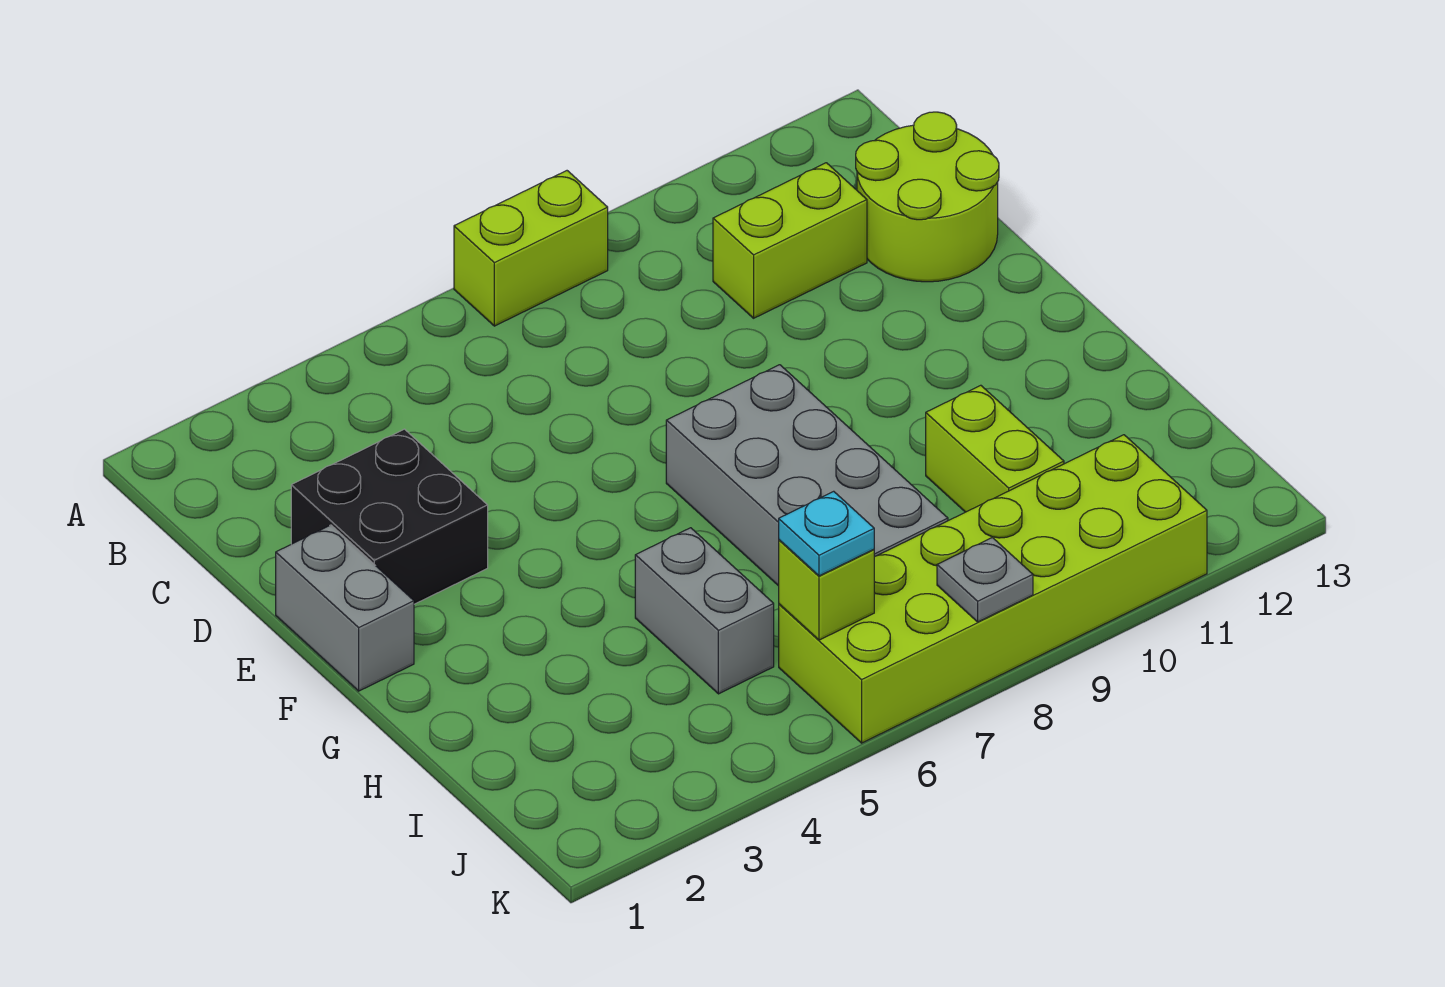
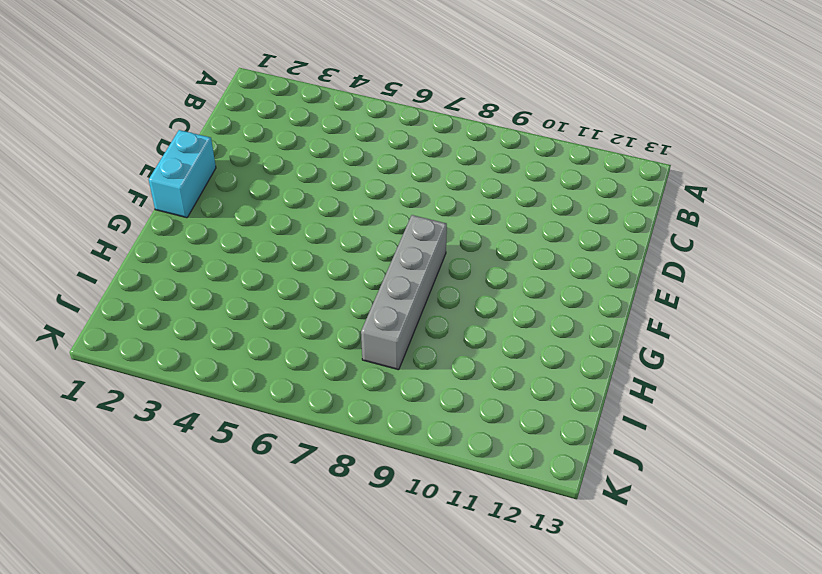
cyan brick E1:F1 level 1 -> grey brick E1:F1 level 1
grey brick F8:I8 level 1 -> grey brick F7:I8 level 1
none -> lime brick A7:A8 level 1
none -> lime brick C10:C11 level 1
none -> lime round brick C12:D13 level 1

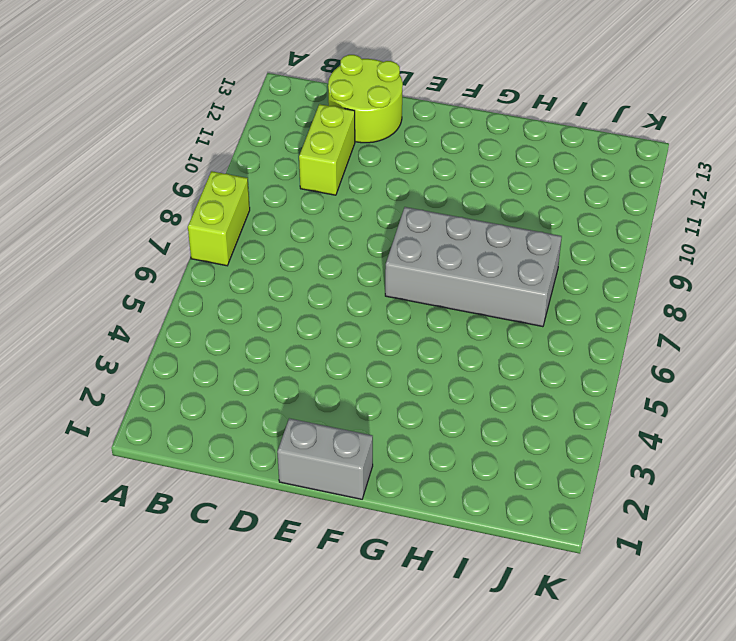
none -> black brick D2:E3 level 1
none -> grey brick H5:I5 level 1
none -> lime brick H10:I10 level 1

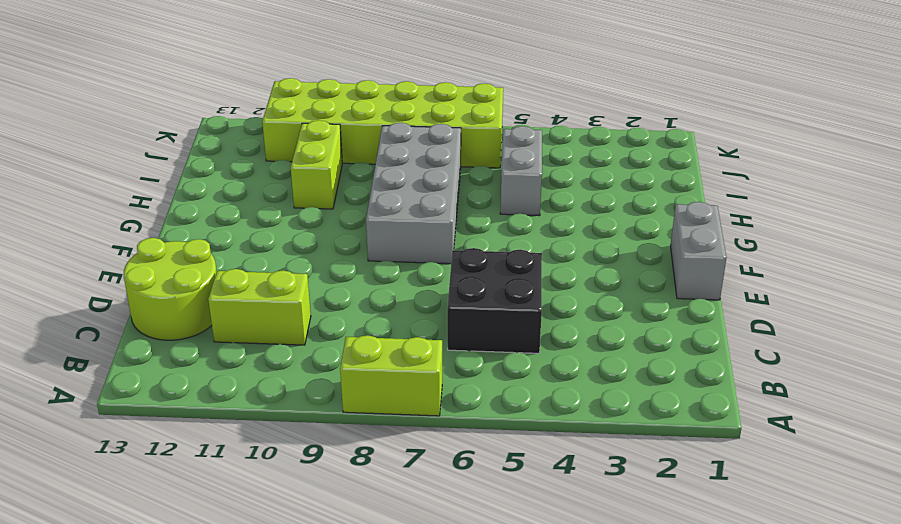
black brick C5:D6 level 1 -> black brick D2:E3 level 1
none -> lime brick J6 level 2
none -> grey plate K8 level 2
none -> cyan plate J6 level 3

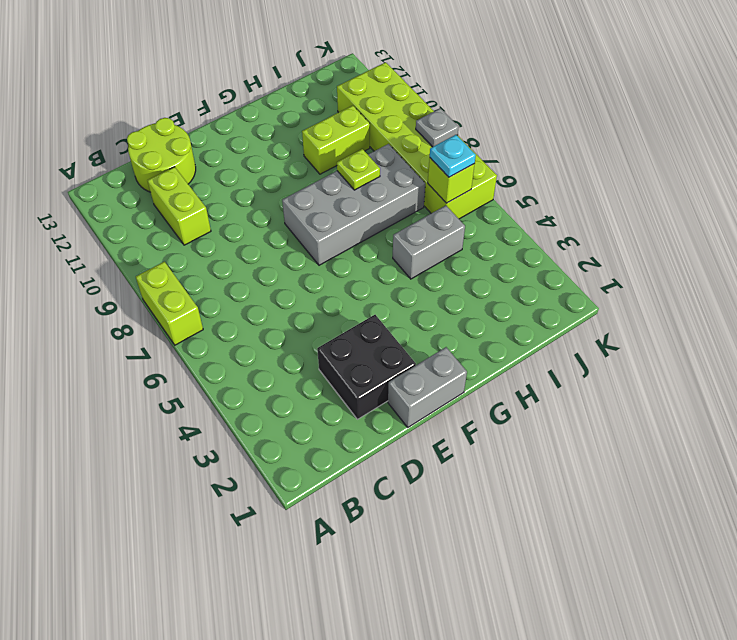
lime plate H8 level 2 -> none

